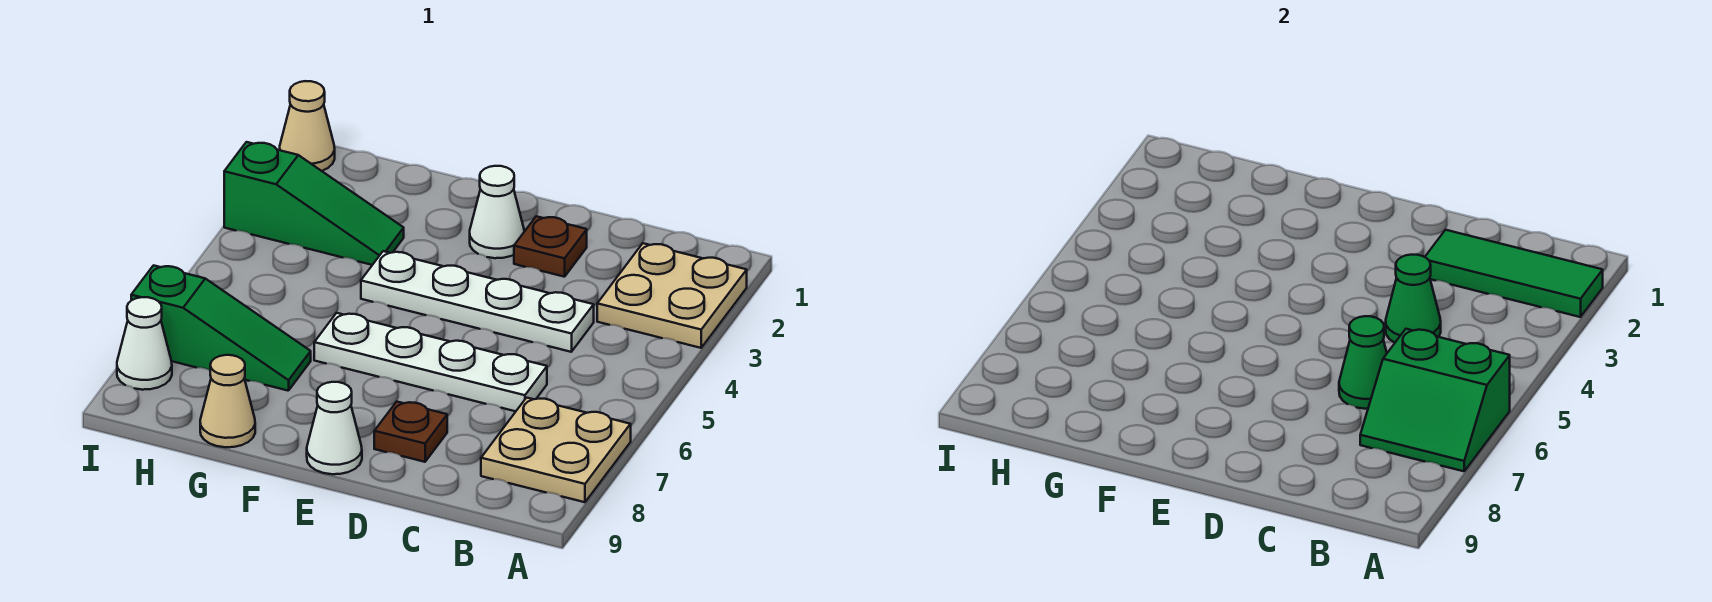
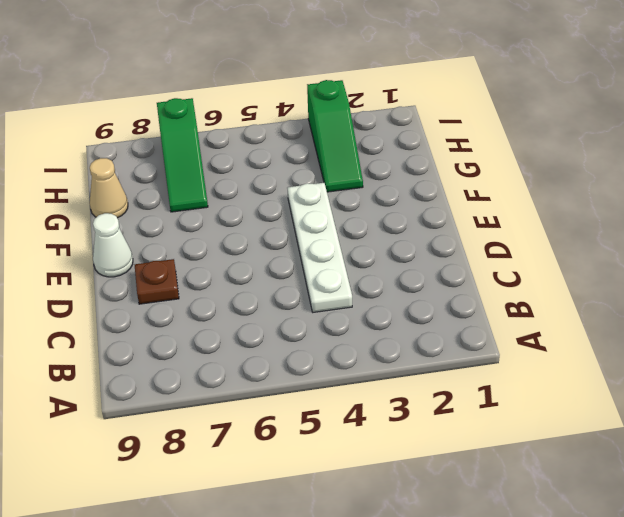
none -> tan plate A2:B3 level 1
none -> tan plate A7:B8 level 1
none -> white plate C6:F6 level 1

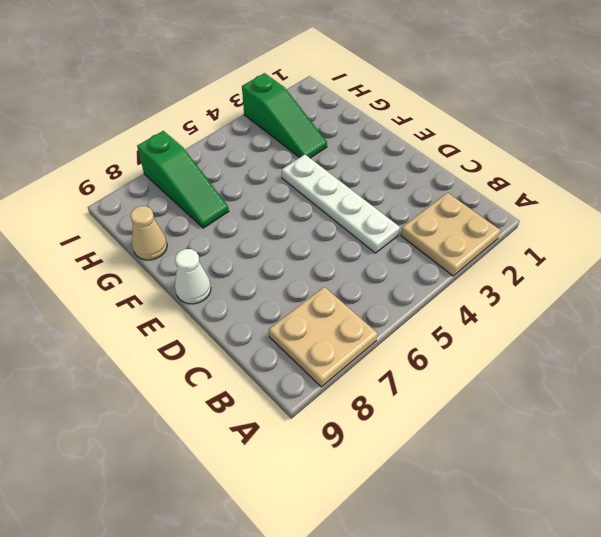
none -> white plate C6:F6 level 1
none -> brown plate D2 level 1
none -> brown plate D8 level 1

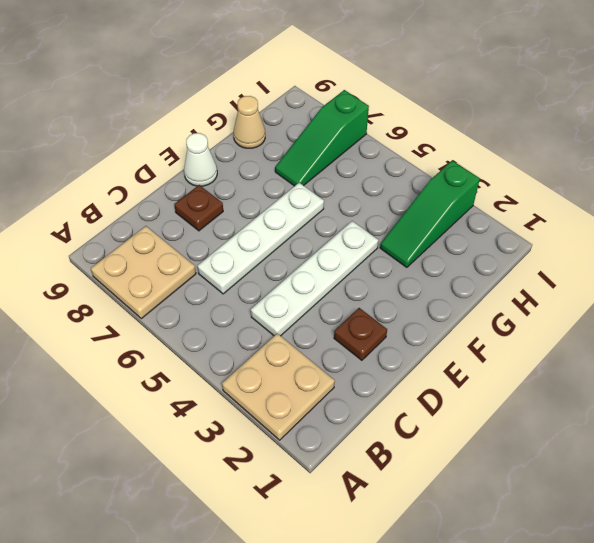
none -> white cone E2 level 1
none -> tan cone I1 level 1
none -> white cone I8 level 1

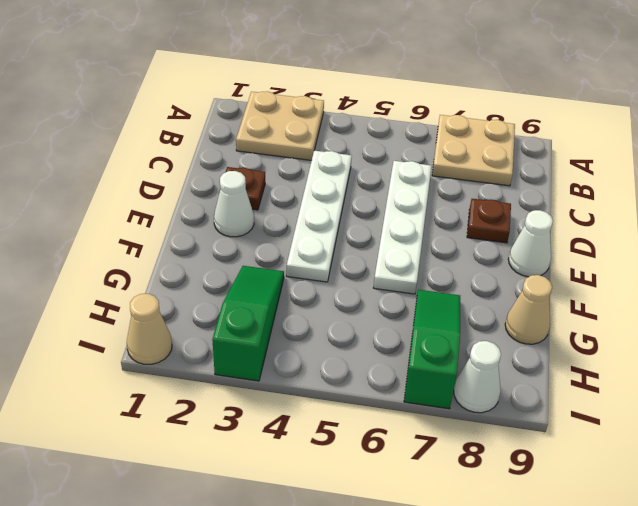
none -> green tile A2:C2 level 2
none -> green slope A6:B7 level 2 top 6
none -> green cone C4 level 2

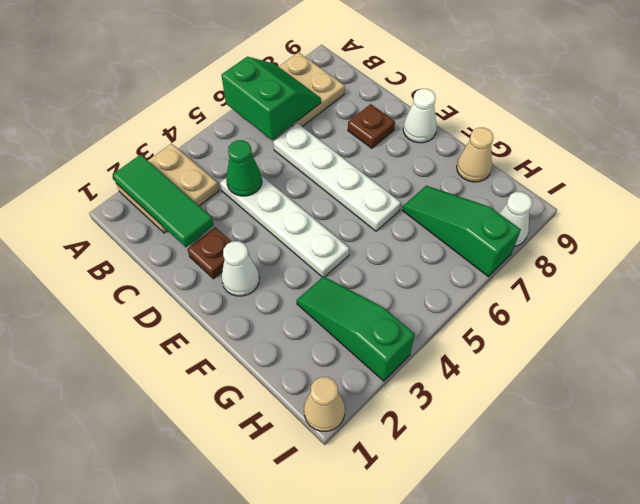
none -> green cone C6 level 2

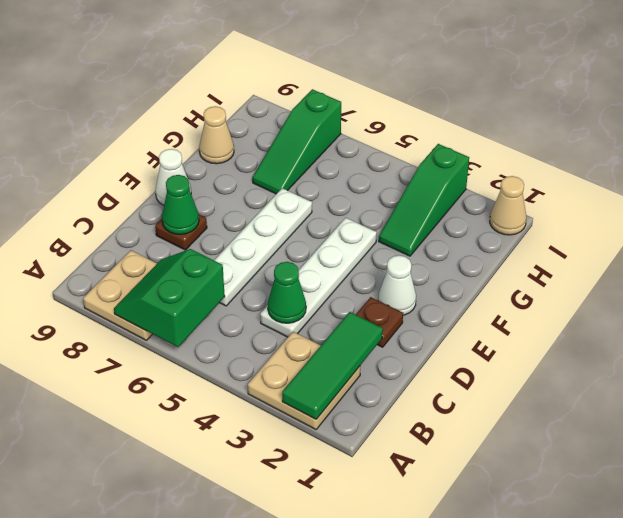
green cone D8 level 2 -> green cone C6 level 2
none -> white cone I8 level 1

